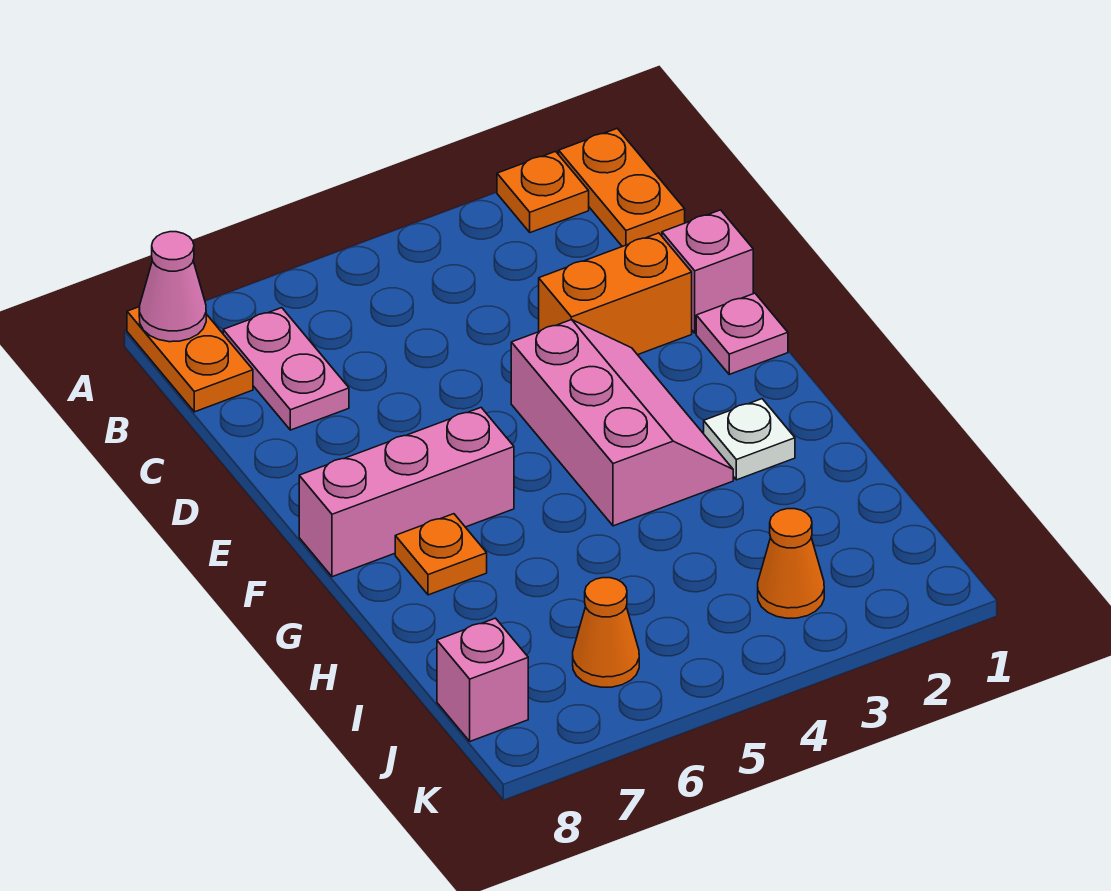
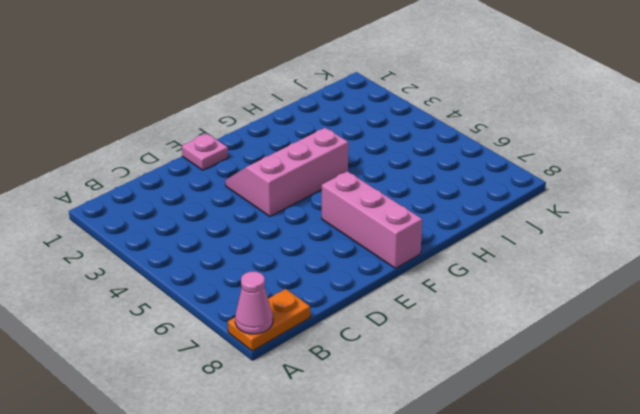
none -> orange plate A1:B1 level 1
none -> orange plate A2 level 1
none -> pink plate B7:C7 level 1

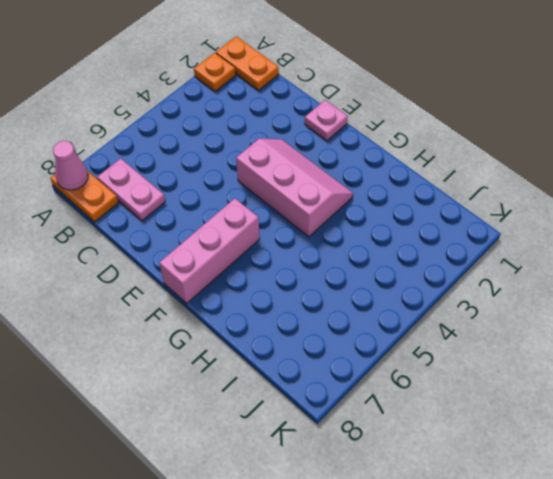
none -> pink brick D1 level 1
none -> orange brick D2:D3 level 1
none -> white plate G2 level 1

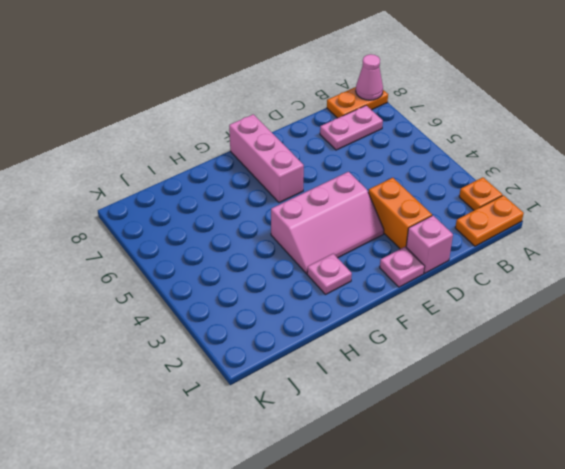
pink plate G2 level 1 -> white plate G2 level 1
none -> orange plate G7 level 1
none -> orange cone J3 level 1
none -> orange cone J6 level 1

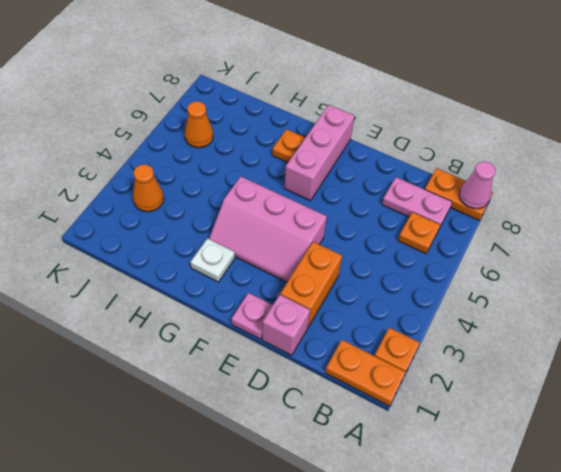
orange plate B6 level 1 -> none
none -> pink brick J8 level 1

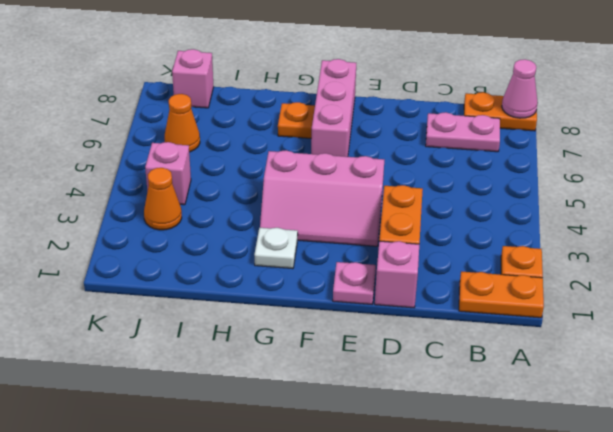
pink brick J4 level 1 -> none

